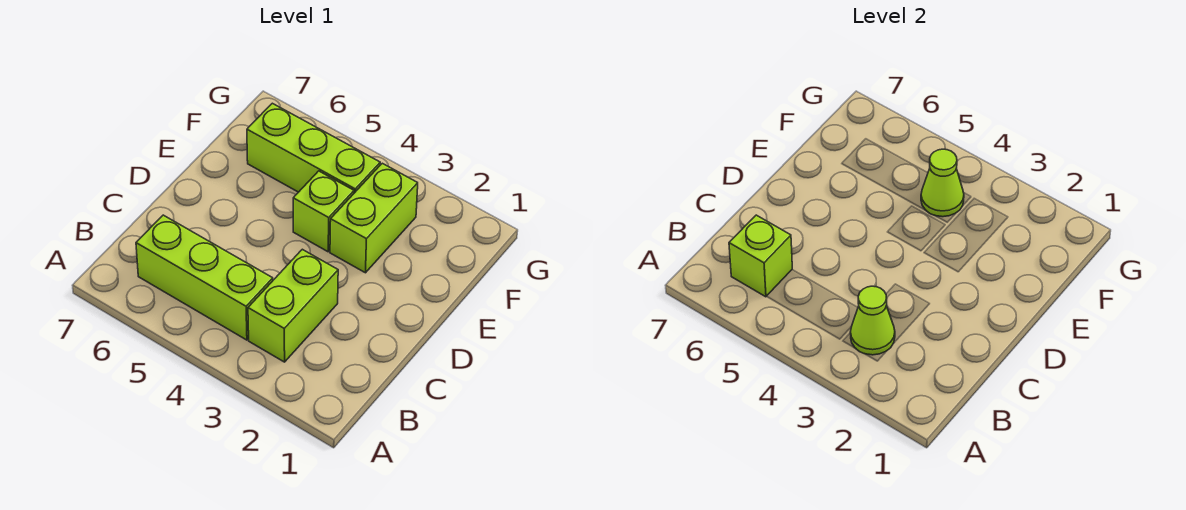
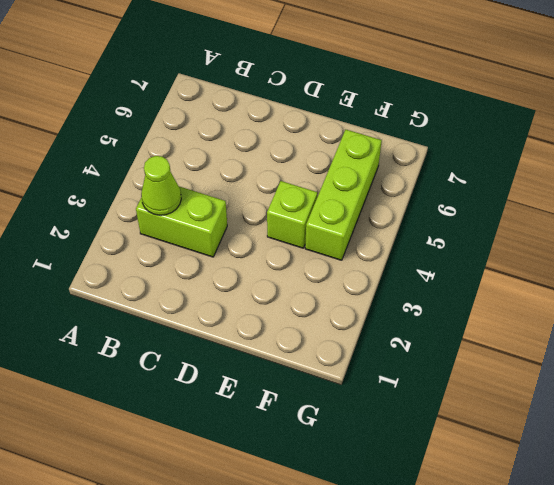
none -> lime brick B4:B6 level 1
none -> lime brick E3:F3 level 1

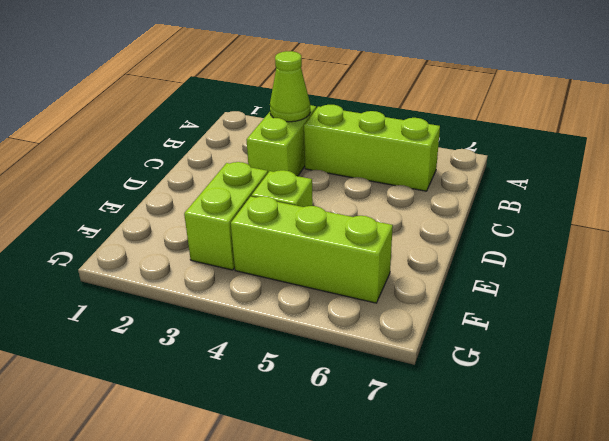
none -> lime brick B6 level 2
none -> lime cone F4 level 2

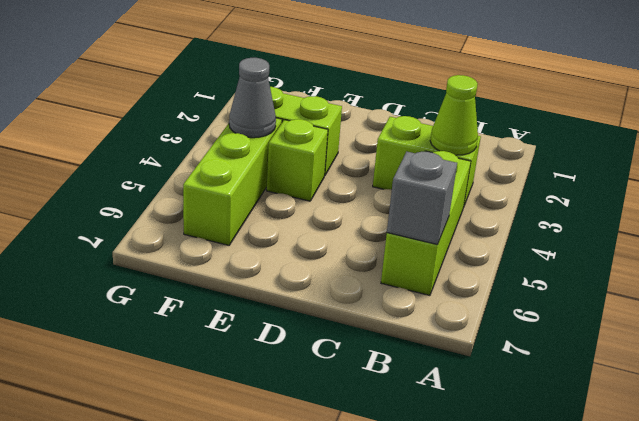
grey brick B6 level 2 -> lime brick B6 level 2
grey cone F4 level 2 -> lime cone F4 level 2

